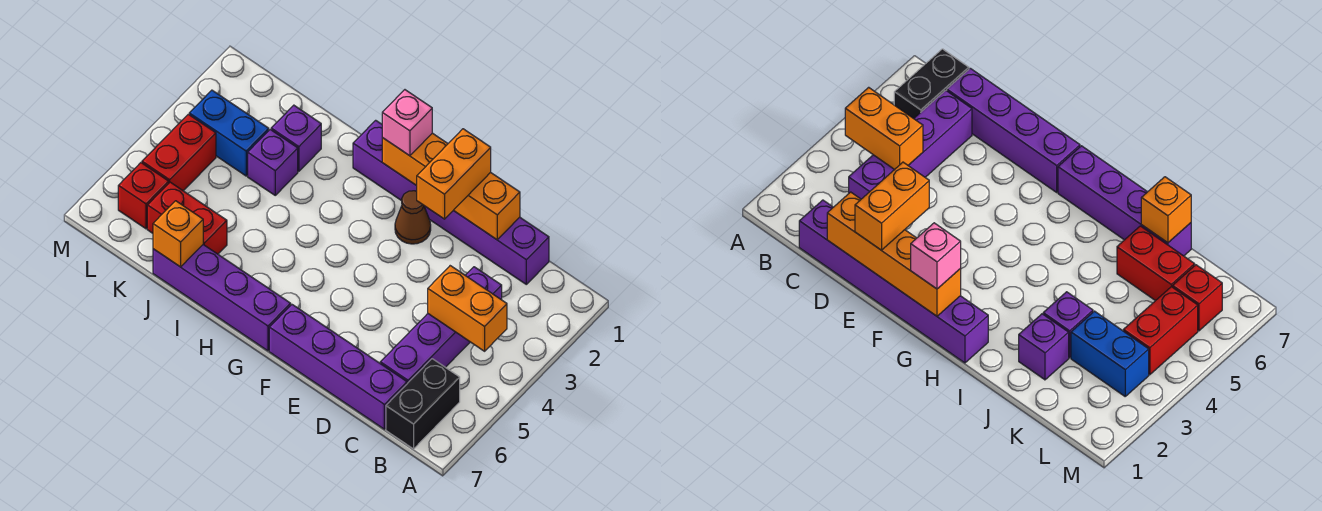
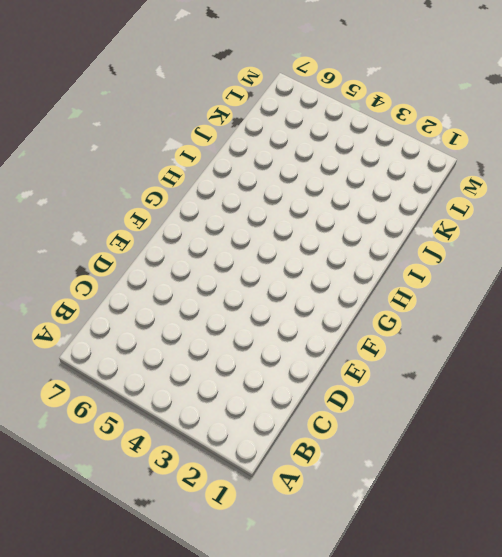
none -> black brick B6:B7 level 1
none -> purple brick C1:H1 level 1
none -> purple brick C3:C6 level 1

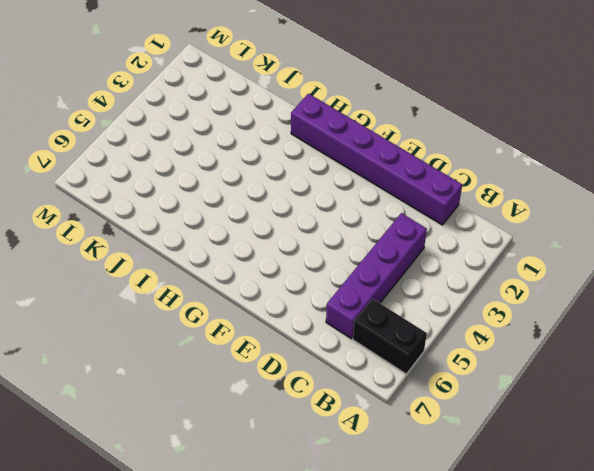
black brick A6:B6 level 1 -> black brick B6:B7 level 1
none -> purple brick C7:F7 level 1
none -> brown cone F2 level 1
none -> purple brick G7:J7 level 1

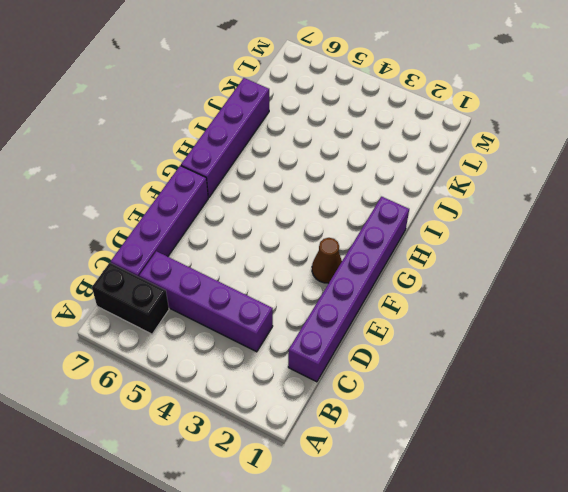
none -> purple brick J2 level 1
none -> purple brick J3 level 1
none -> red brick J6:K6 level 1

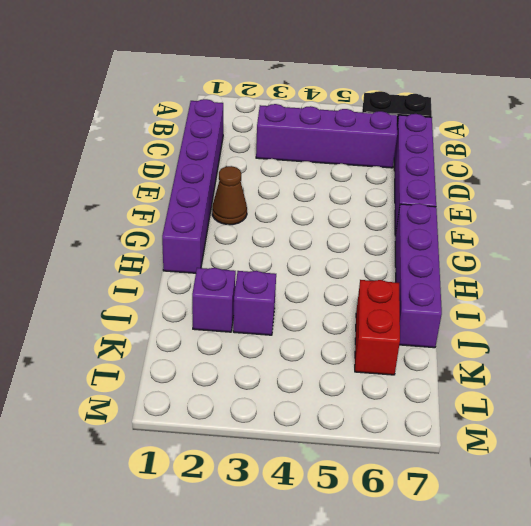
none -> blue brick K3:L3 level 1
none -> red brick L4:L5 level 1
none -> red brick L6 level 1

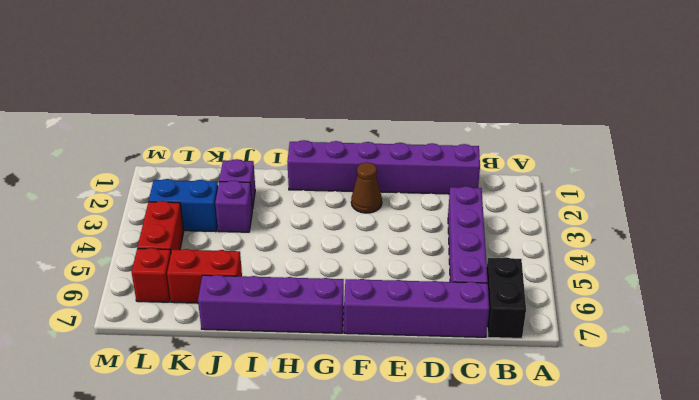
none -> orange brick B4:C4 level 2
none -> orange brick D1:G1 level 2
none -> orange brick J7 level 2

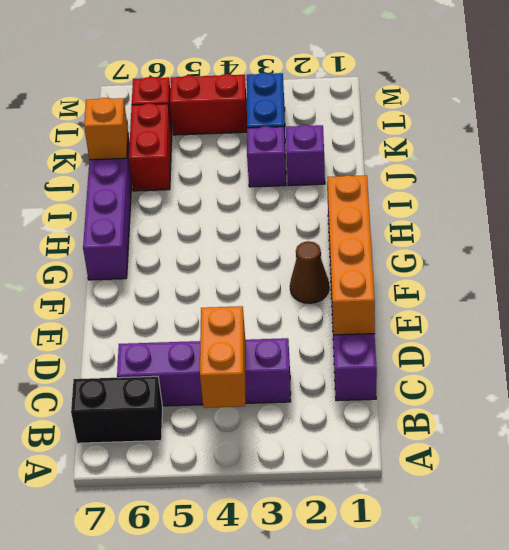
none -> purple brick C7:F7 level 1
none -> orange brick E1:E2 level 3
none -> pink brick G1 level 3

